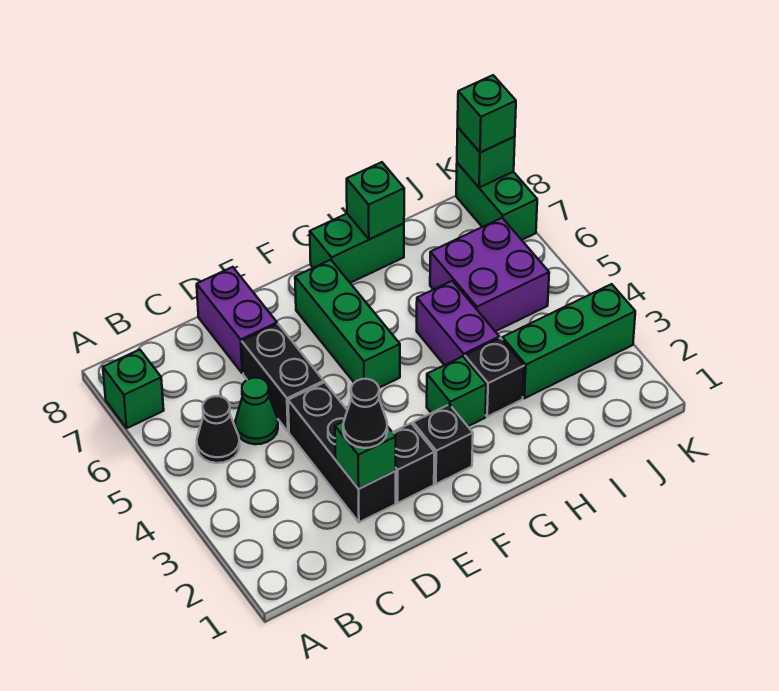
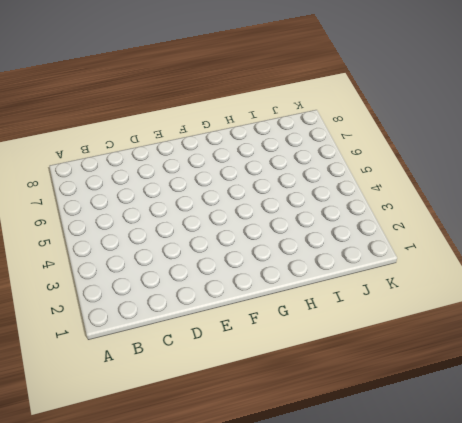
none -> green brick A7 level 1
none -> black cone B5 level 1
none -> green cone C5 level 1

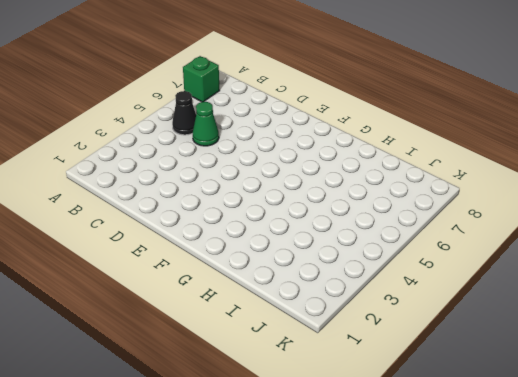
none -> black brick D2:D4 level 1
none -> black brick D5:D6 level 1
none -> purple brick D7:D8 level 1

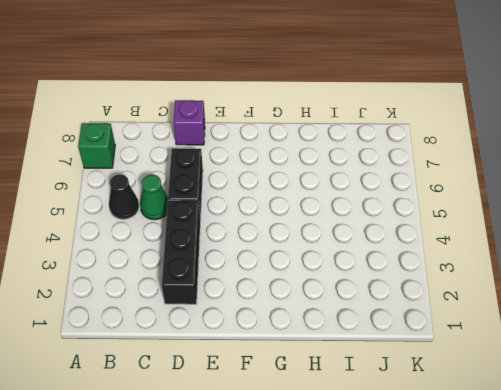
purple brick D8 level 1 -> purple brick D7:D8 level 1
none -> black brick E2 level 1
none -> black brick F2 level 1
none -> green brick F5:F7 level 1

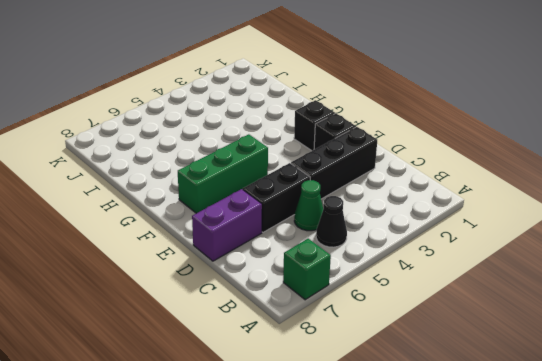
none -> green brick G3 level 1
none -> green brick G8:H8 level 1
none -> black brick H3 level 1

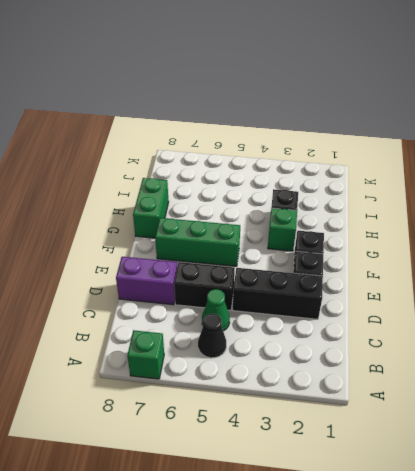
none -> purple brick H4:H5 level 1
none -> green brick I3:K3 level 1
none -> purple brick I5:J6 level 1

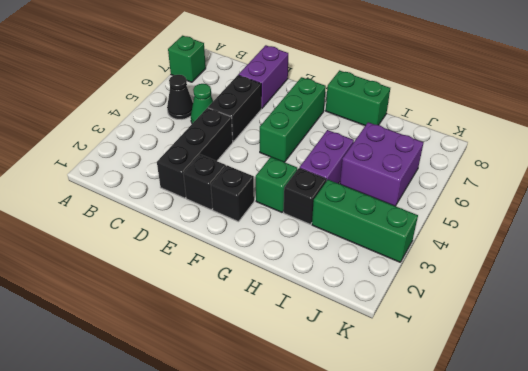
none -> green brick K7:K8 level 1
none -> green brick D2 level 2
none -> green brick H8 level 2

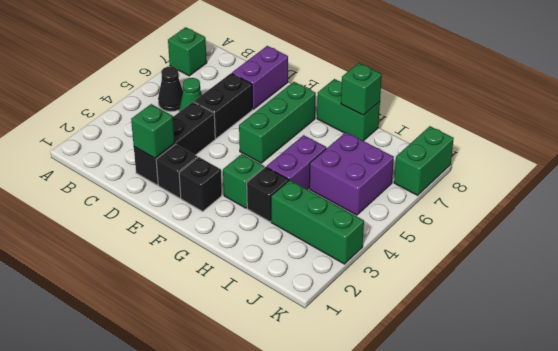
none -> green brick K8 level 2
none -> black cone D2 level 3
none -> green brick K8 level 3

